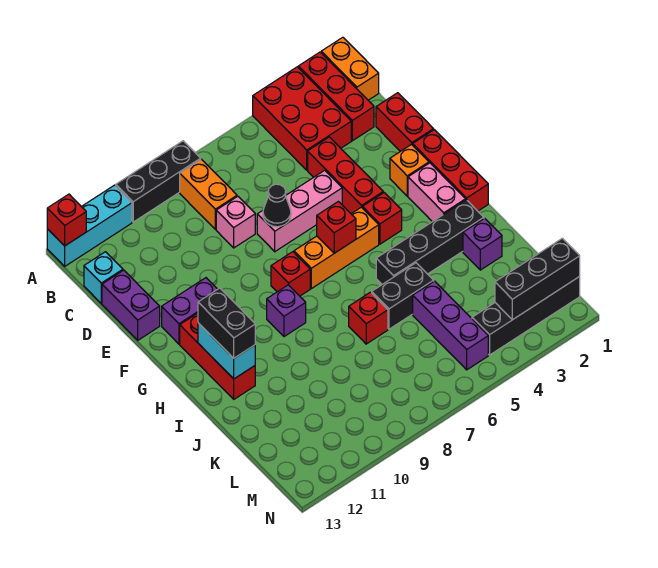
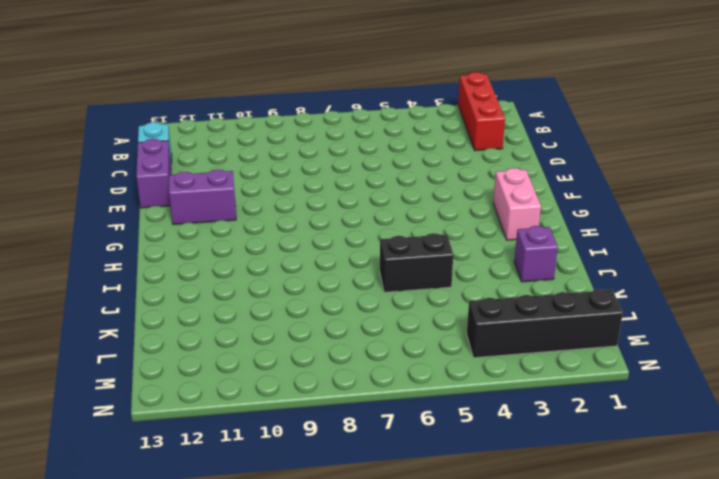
none -> orange brick A1:B1 level 1
none -> red brick A3:C4 level 1
none -> black brick A8:A10 level 1
none -> cyan brick A11:A13 level 1

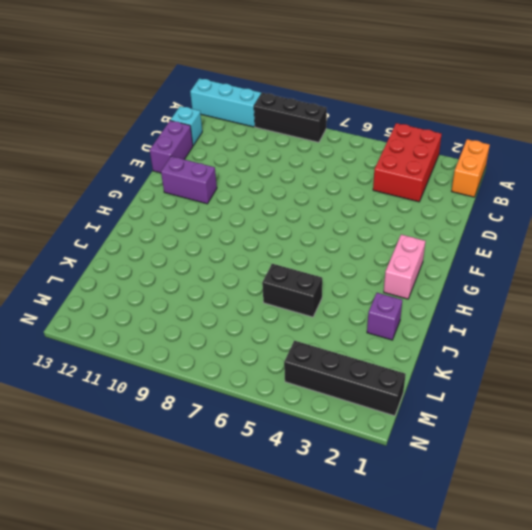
none -> red brick A2:C2 level 1
none -> orange brick B8:C8 level 1
none -> red brick D1:E1 level 1
none -> red brick D4:F4 level 1

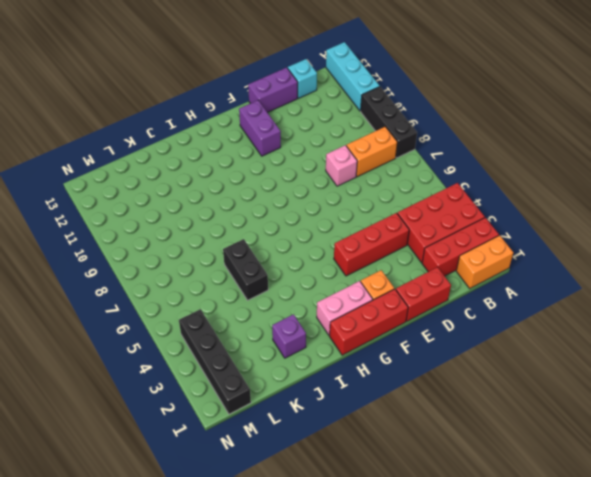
none -> pink brick E5:E7 level 1
none -> red brick G4 level 1
none -> orange brick G5:G7 level 1
none -> red brick G8 level 1

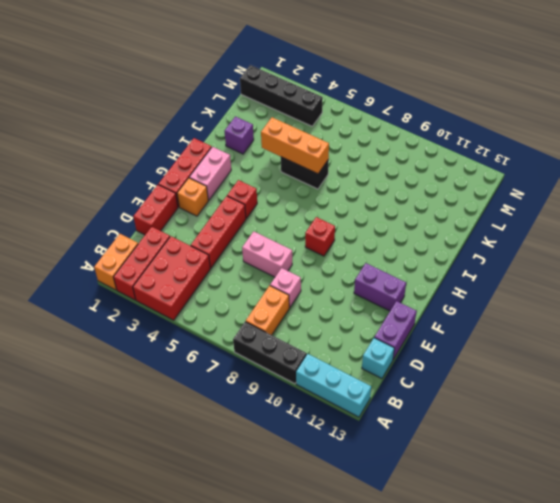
pink brick E6:E7 level 1 -> pink brick E5:E7 level 1
orange brick J4:J6 level 2 -> orange brick G5:G7 level 1
none -> red brick G12:I12 level 1
none -> purple brick H9 level 1
none -> black brick I2:I5 level 1
none -> red brick J7 level 1

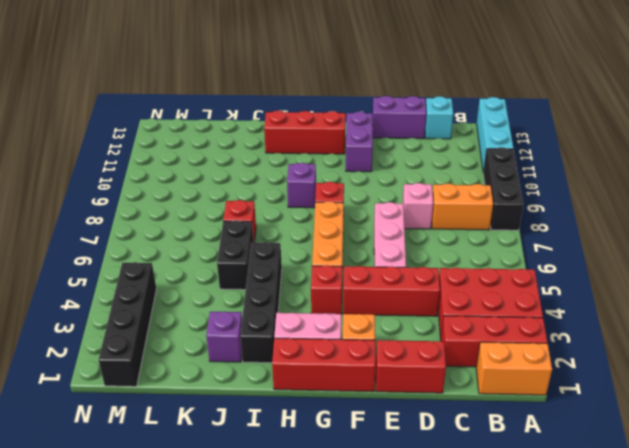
none -> purple brick K5:M5 level 1
none -> red brick A13 level 2
none -> black cone E7 level 2
none -> red brick G6 level 2

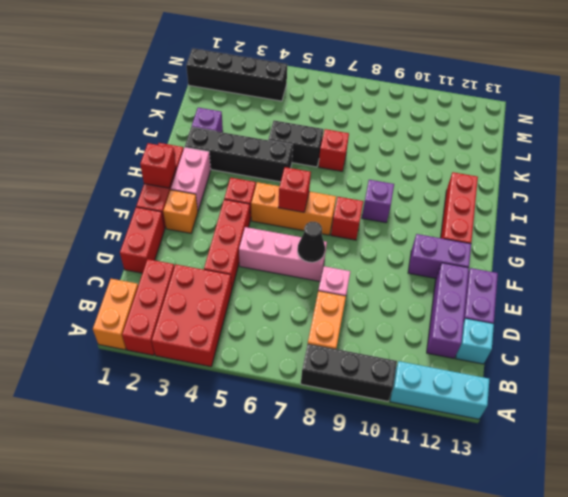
purple brick C12:E12 level 1 -> purple brick K5:M5 level 1
red brick G1 level 2 -> red brick A13 level 2
none -> cyan brick H12:I12 level 2
none -> black brick M1:M3 level 2
none -> black brick H12:I12 level 3

